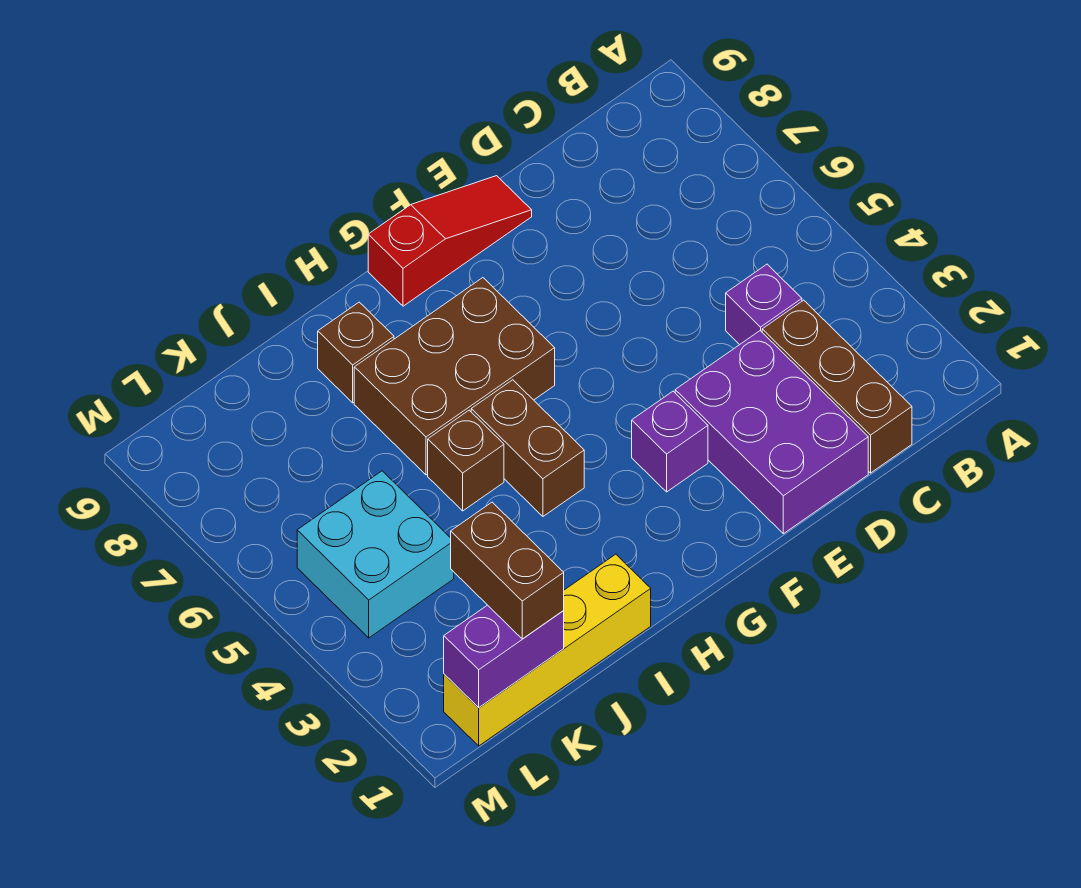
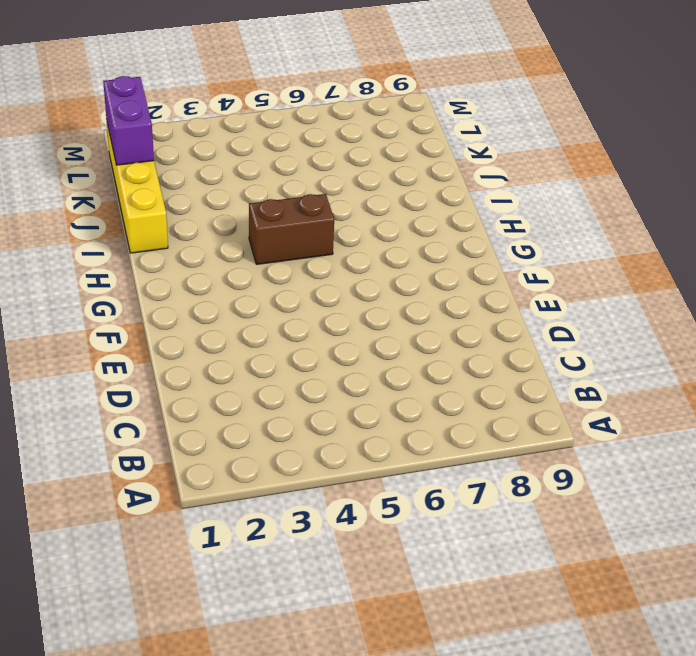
none -> brown brick C1:C3 level 1
none -> purple brick C4 level 1
none -> purple brick D1:E3 level 1

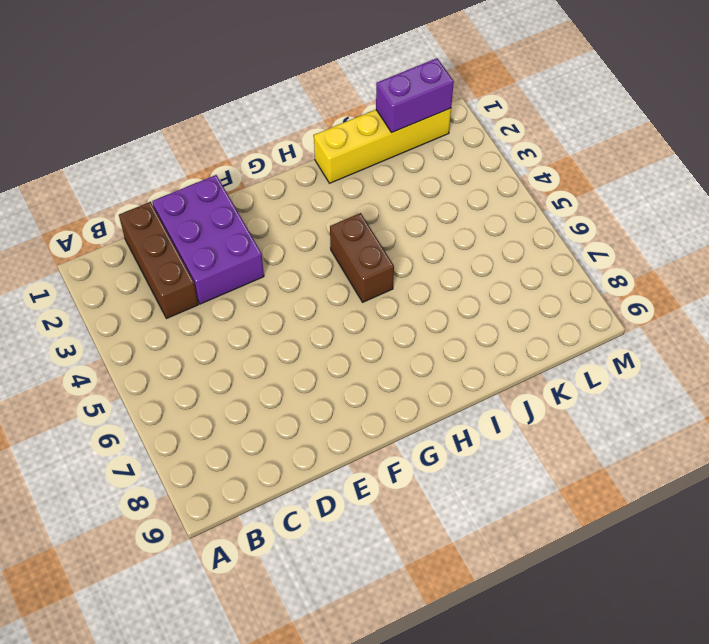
none -> purple brick C4 level 1
none -> red slope E9:G9 level 1 top G
none -> purple brick F3 level 1

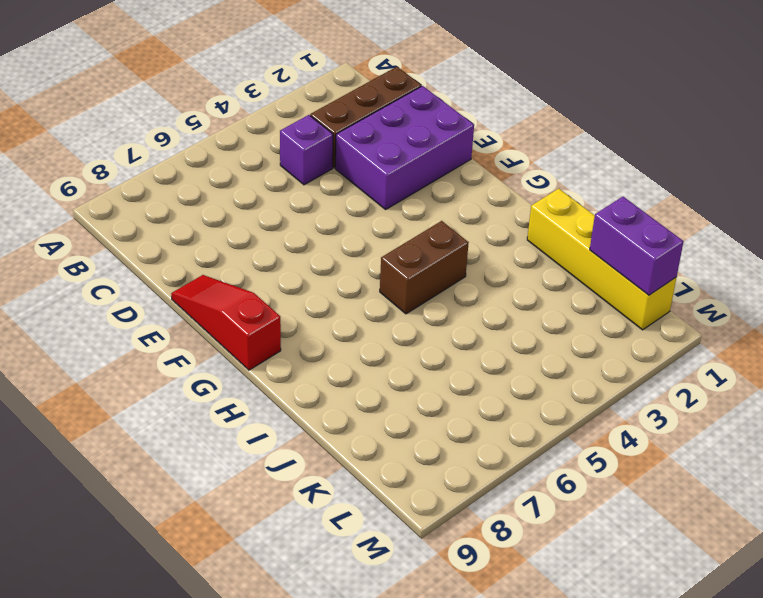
none -> purple brick F3 level 1
none -> brown brick G6:I7 level 1
none -> brown brick I5 level 1

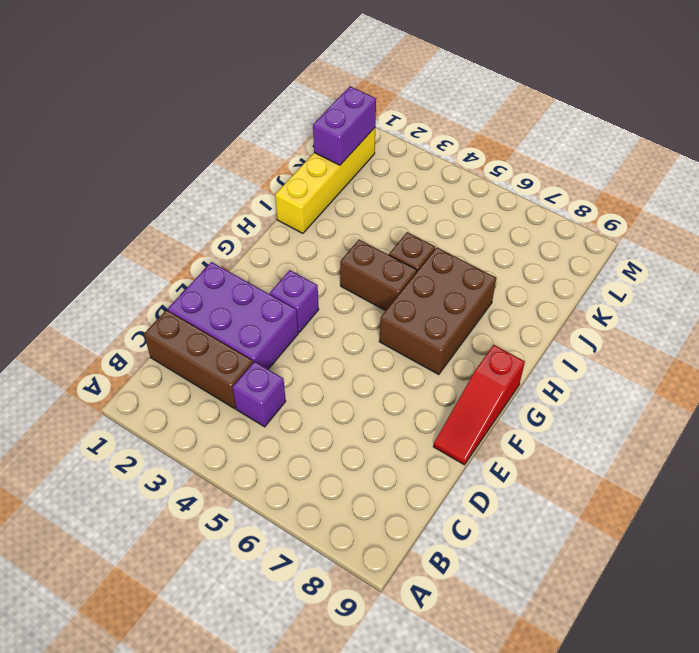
none -> brown brick I8 level 1
none -> cyan brick K4:L5 level 1
none -> brown brick K1:K2 level 3

